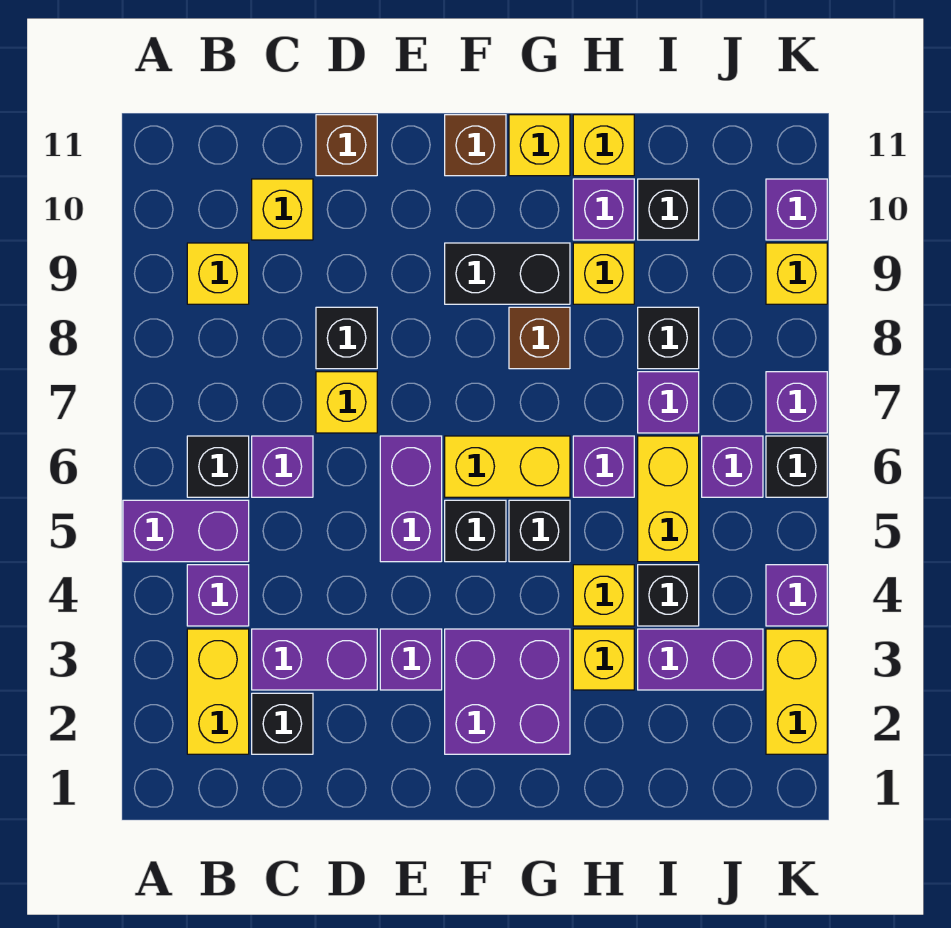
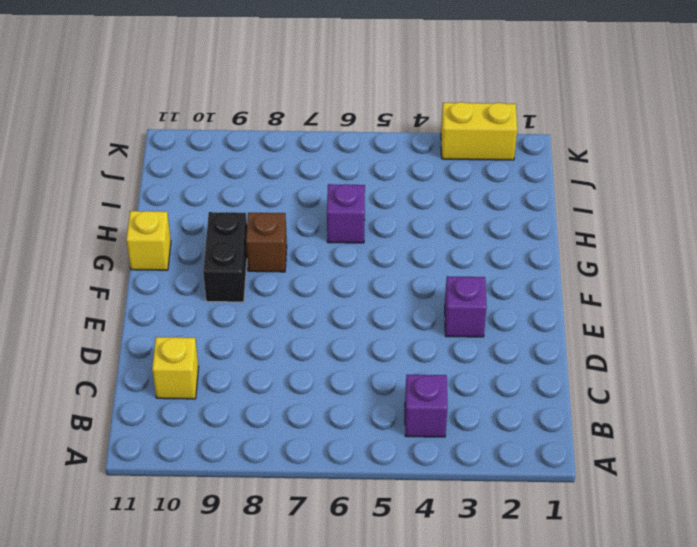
none -> purple brick A5:B5 level 1
none -> yellow brick B2:B3 level 1
none -> black brick B6 level 1
none -> yellow brick B9 level 1

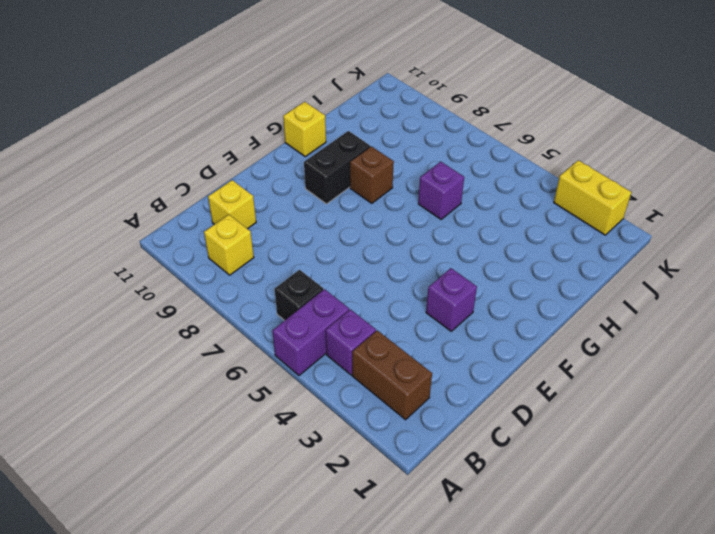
brown brick B2:B3 level 1 -> yellow brick B2:B3 level 1
none -> black brick C2 level 1
none -> purple brick C3:D3 level 1
none -> purple brick C6 level 1
none -> yellow brick D7 level 1

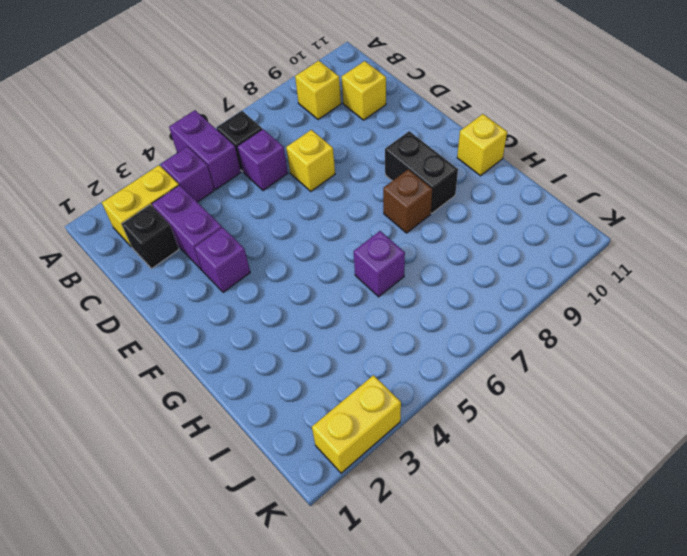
none -> black brick D8 level 1
none -> brown brick D11 level 1
none -> purple brick E5:E6 level 1
none -> purple brick F2:G3 level 1

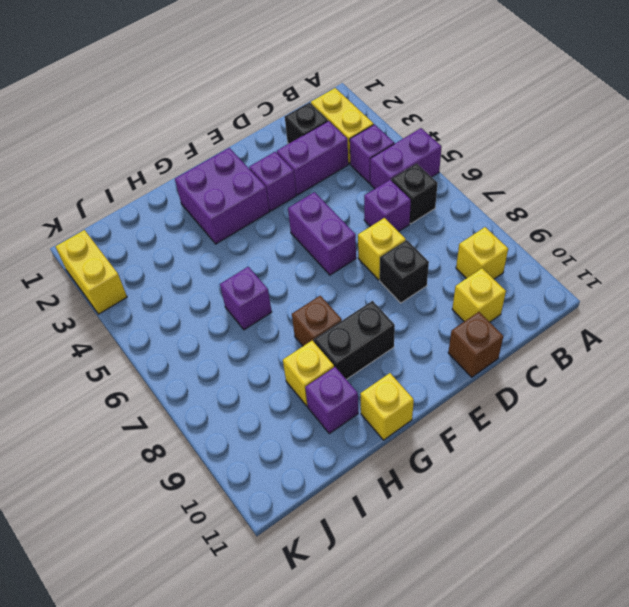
none -> black brick F5 level 1
none -> yellow brick F6:G6 level 1
none -> brown brick F11 level 1
none -> black brick G5 level 1

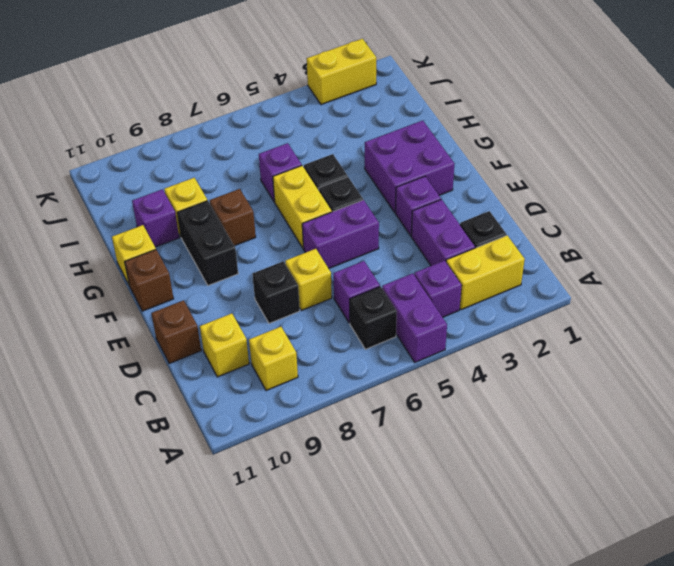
none -> yellow brick H3 level 1
none -> yellow brick H4 level 1
none -> yellow brick H11 level 1
none -> purple brick I3:J3 level 1

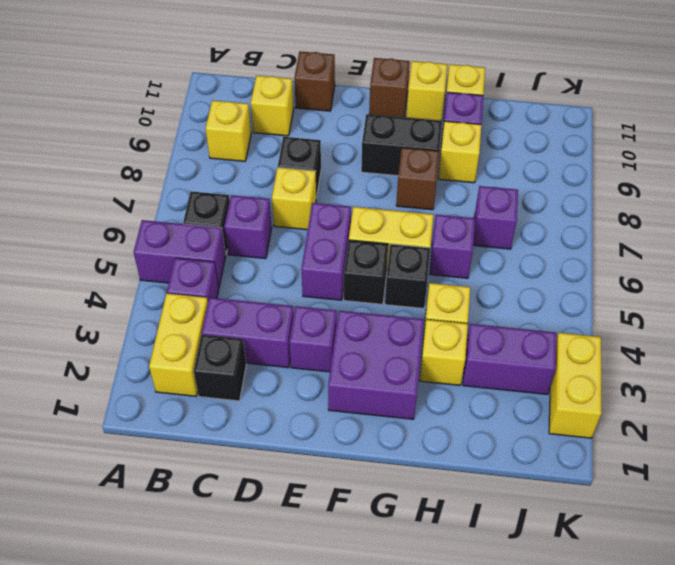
none -> black brick I4 level 1
none -> yellow brick I5:I6 level 1
none -> black brick I8 level 1
none -> black brick I10 level 1

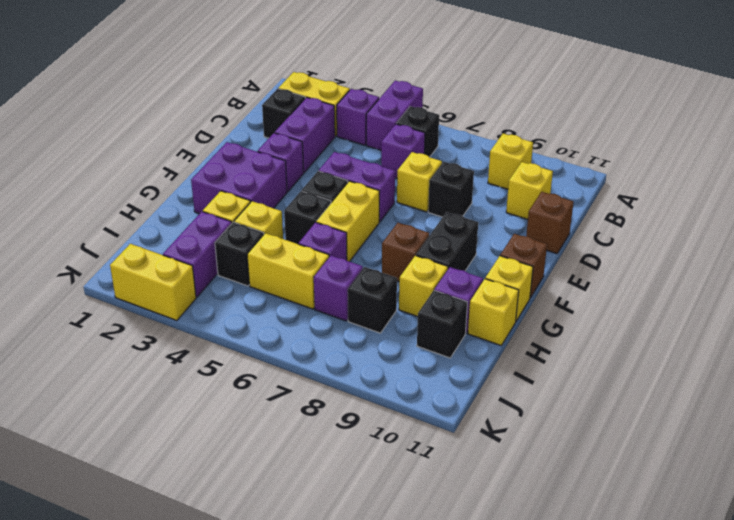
none -> purple brick J6 level 1
none -> purple brick K4 level 1
none -> black brick K6 level 1
none -> purple brick K7 level 1

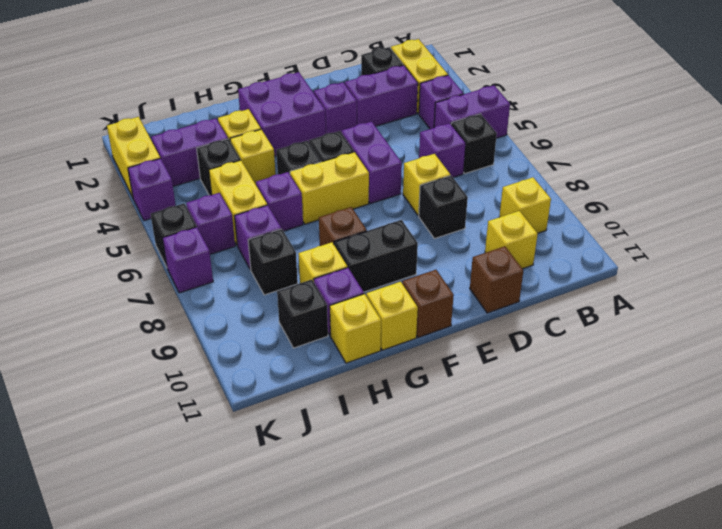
none -> yellow brick K9 level 1
none -> purple brick K10 level 1

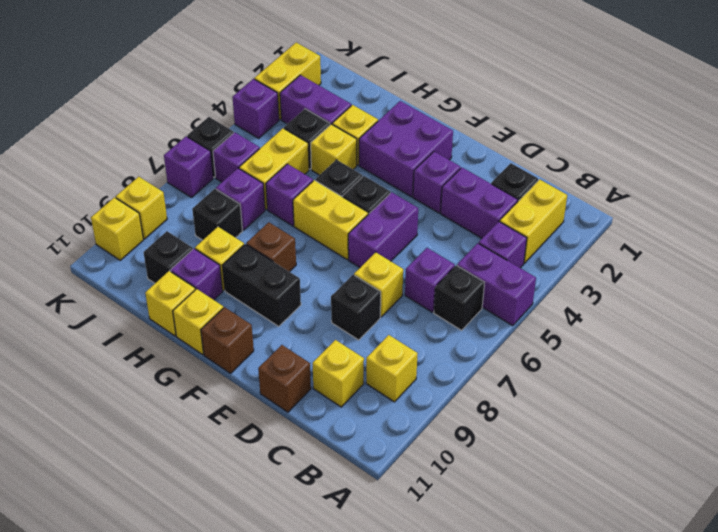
yellow brick K10 level 1 -> purple brick K10 level 1

